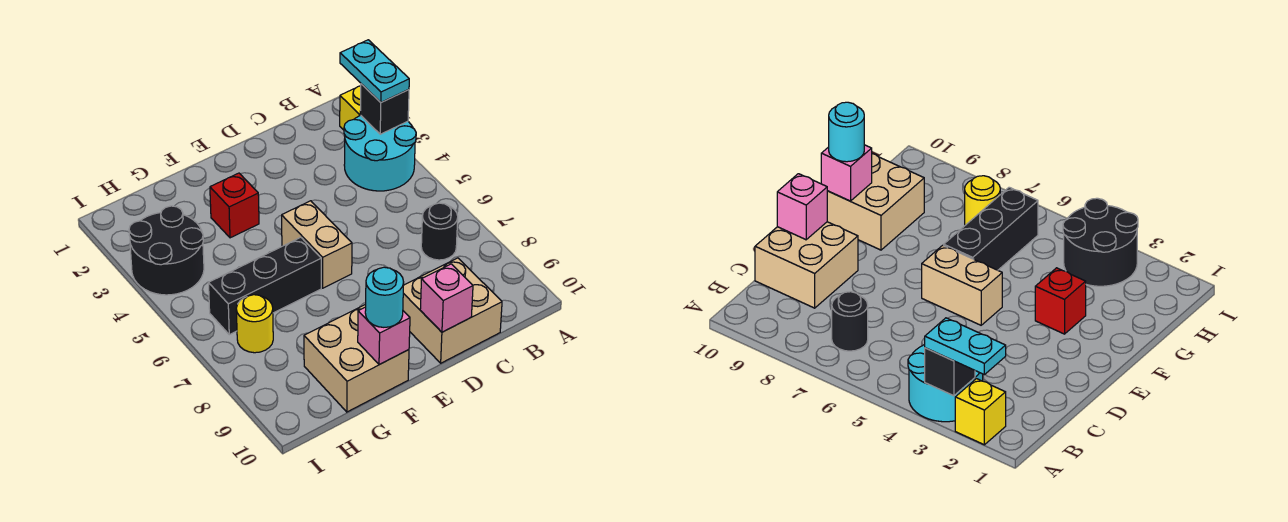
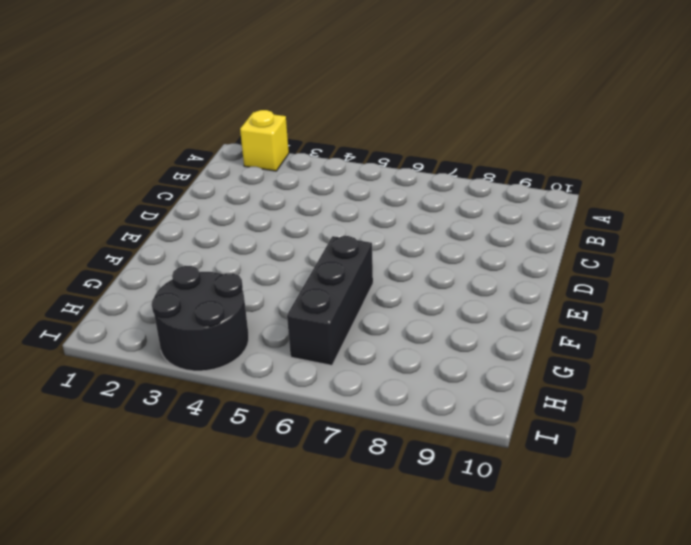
none -> cyan round brick A3:B4 level 1
none -> black round brick B7 level 1
none -> tan brick C9:D10 level 1

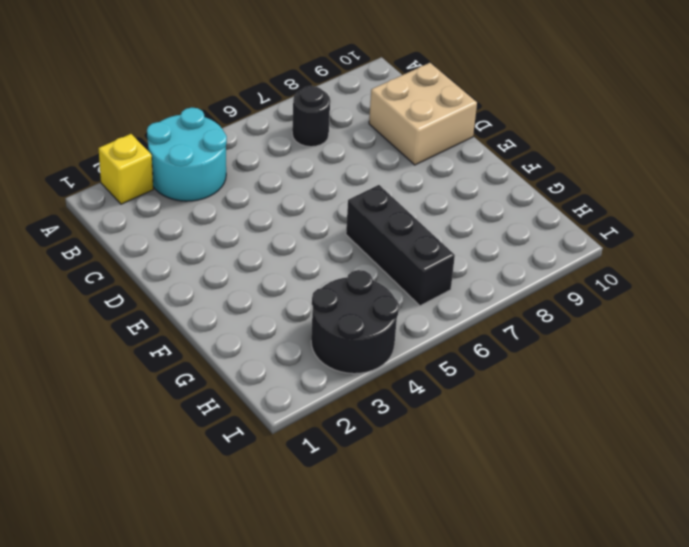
none -> tan brick E5:E6 level 1
none -> red brick F3 level 1
none -> tan brick F9:G10 level 1

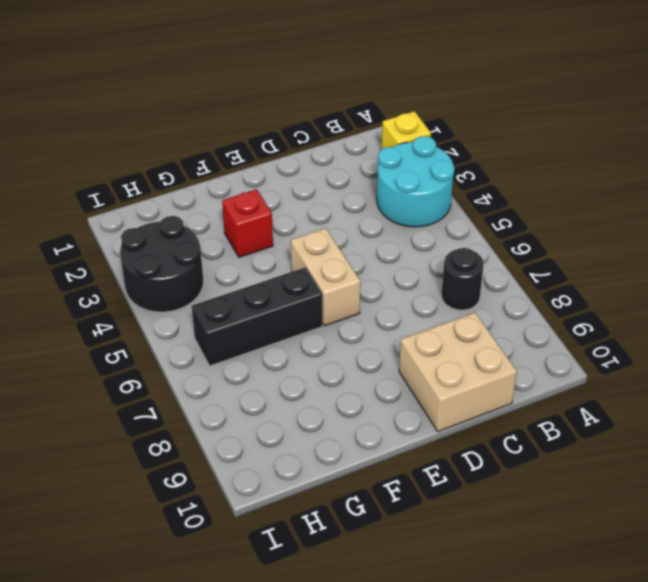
none -> tan brick F9:G10 level 1
none -> yellow round brick H7 level 1
none -> black brick A3 level 2

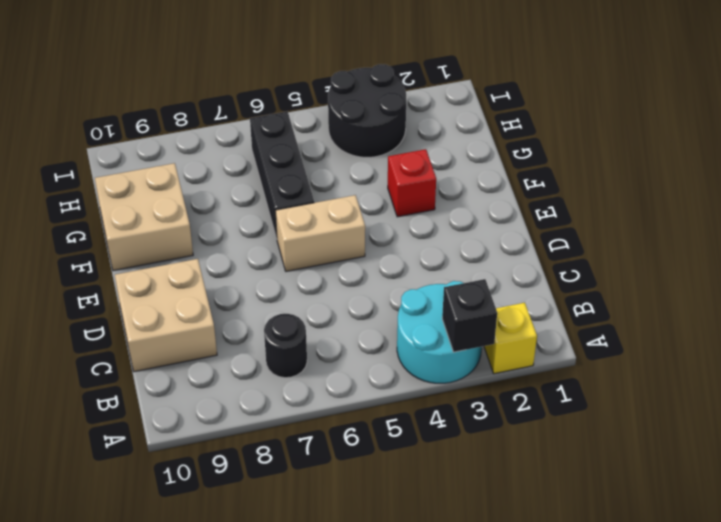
none -> yellow round brick H7 level 1
none -> pink brick D10 level 2
none -> pink brick F10 level 2

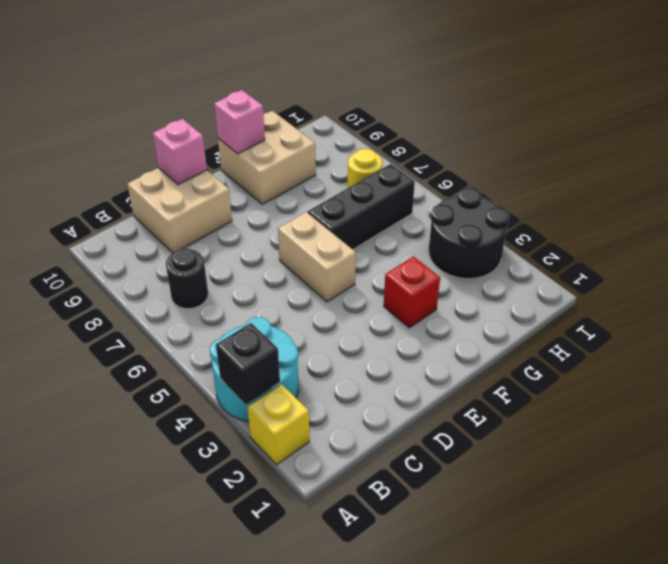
none -> cyan plate A2:A3 level 3
none -> cyan round brick F10 level 3

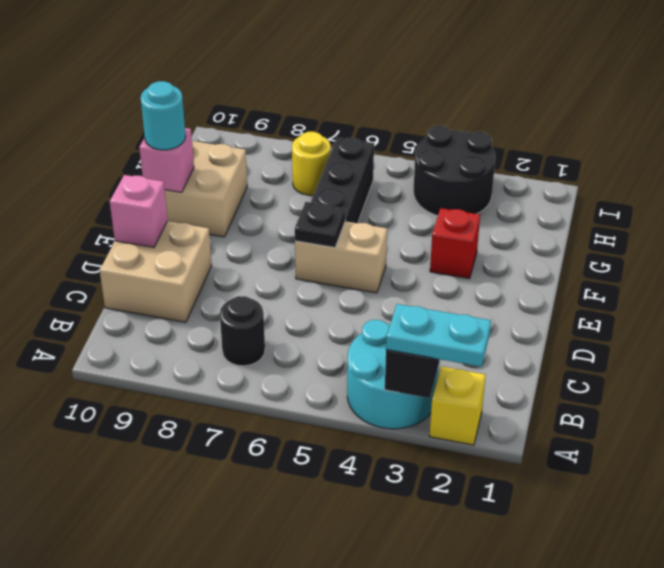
black plate E6 level 2 -> none

